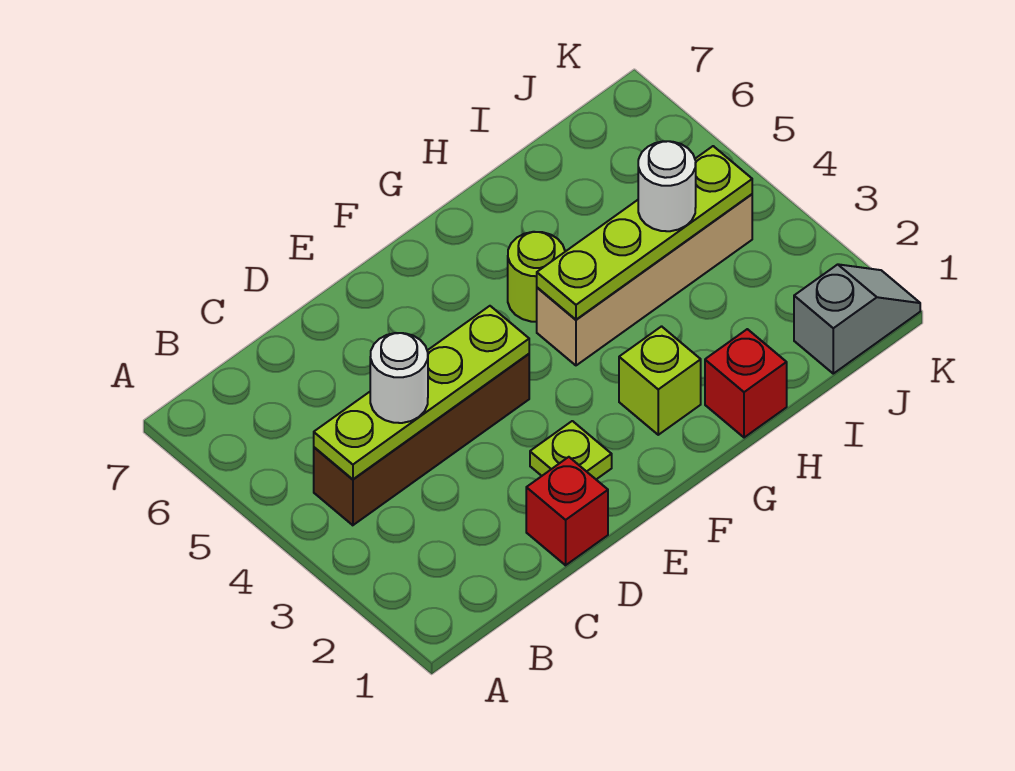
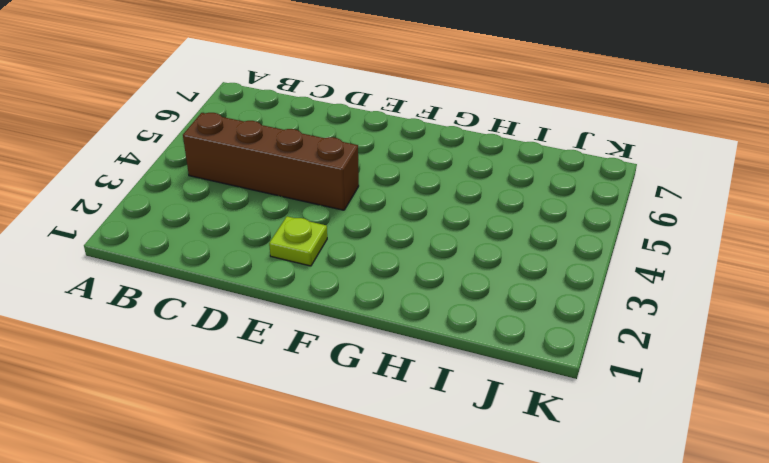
none -> red brick D1 level 1
none -> lime brick G2 level 1
none -> tan brick G4:J4 level 1

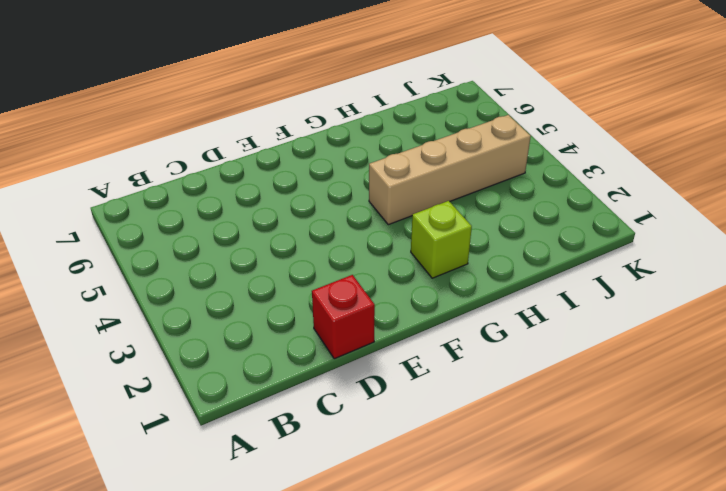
none -> brown brick B4:E4 level 1
none -> lime plate E2 level 1
none -> lime round brick G5 level 1

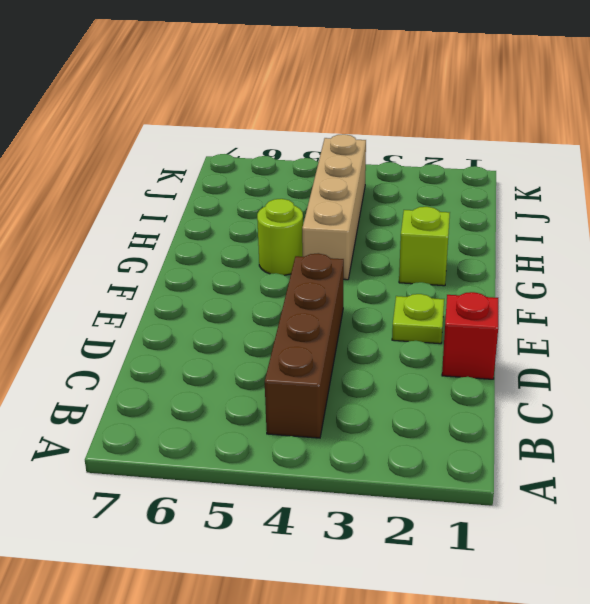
none -> red brick H1 level 1
none -> grey slope J1:K1 level 1 top J
none -> lime plate B4:E4 level 2

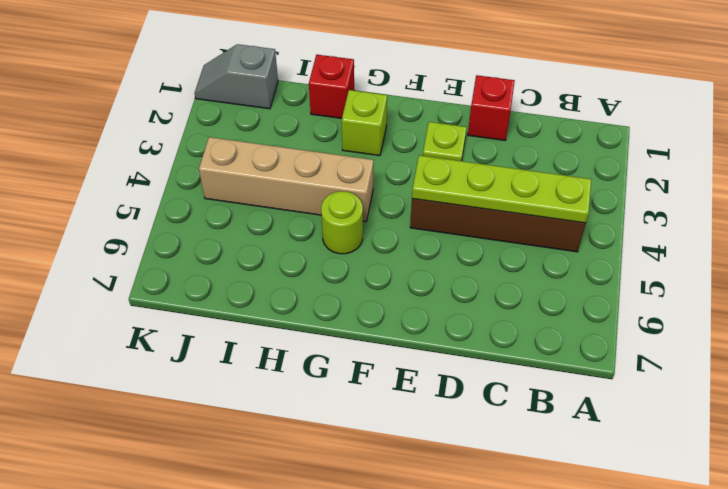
none -> lime plate G4:J4 level 2
none -> white round brick C4 level 3
none -> white round brick I4 level 3

